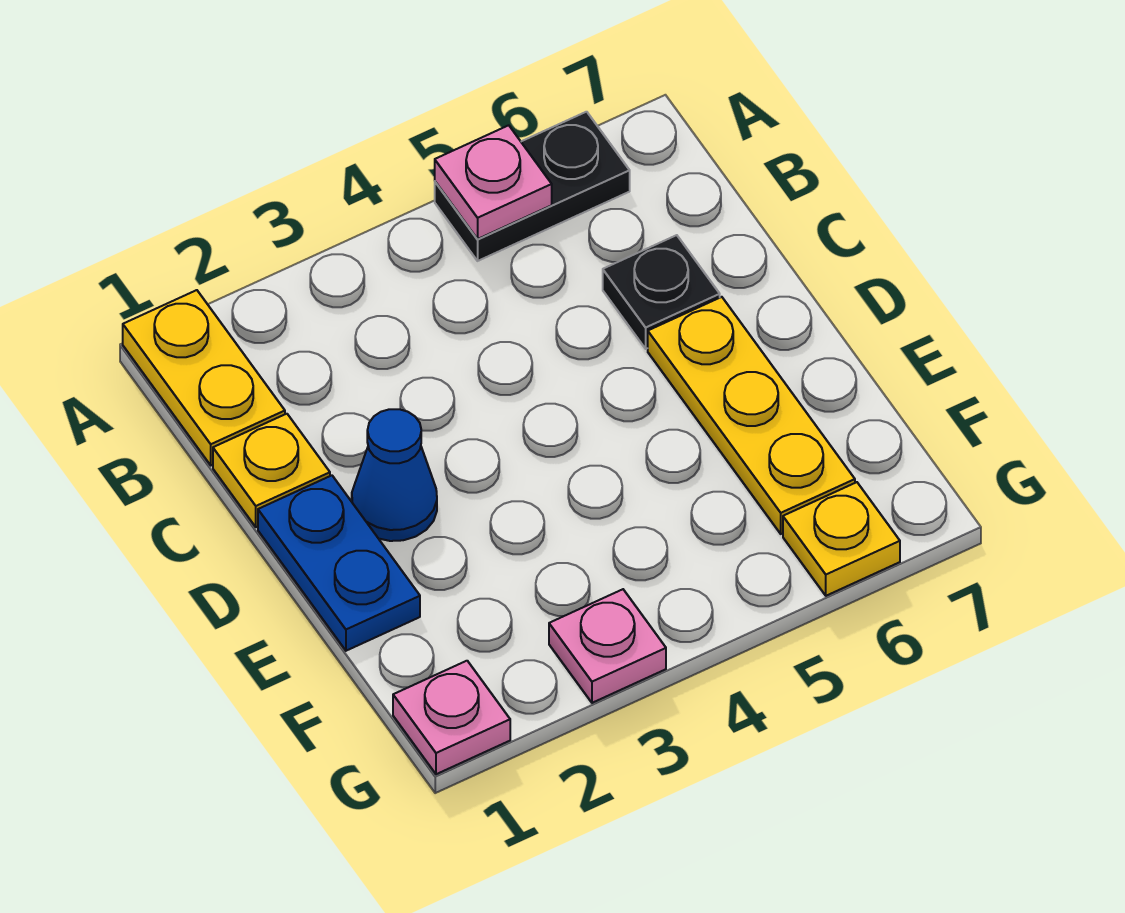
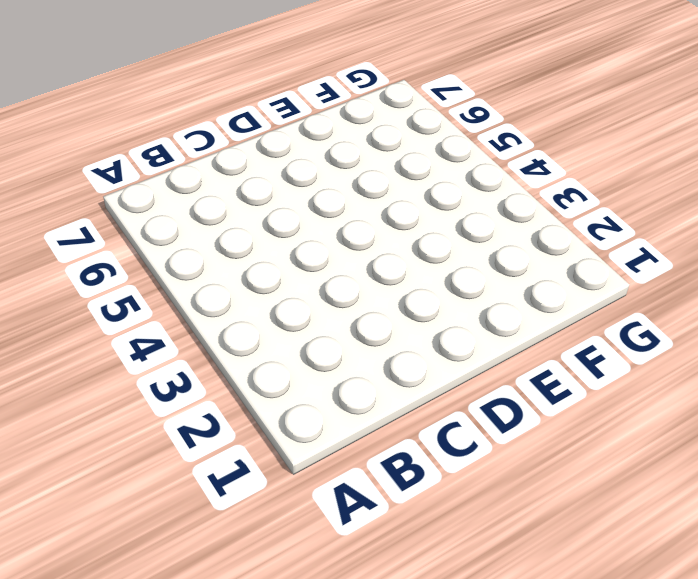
none -> yellow plate A1:B1 level 1
none -> black plate A5:A6 level 1

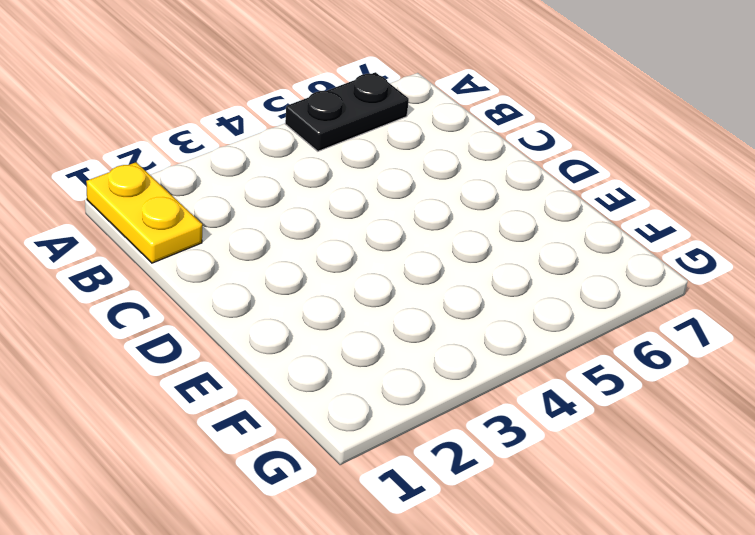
none -> yellow plate C1 level 1
none -> black plate C6 level 1

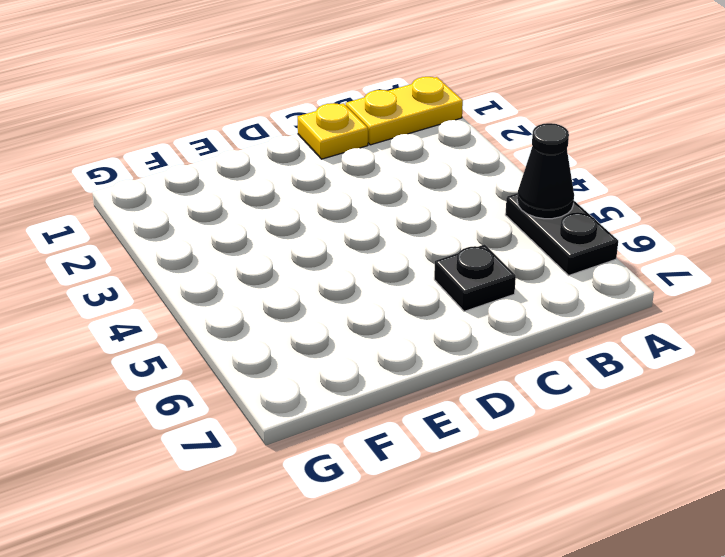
black cone A5 level 2 -> pink plate A5 level 2
none -> blue plate D1:E1 level 1
none -> blue cone D2 level 1

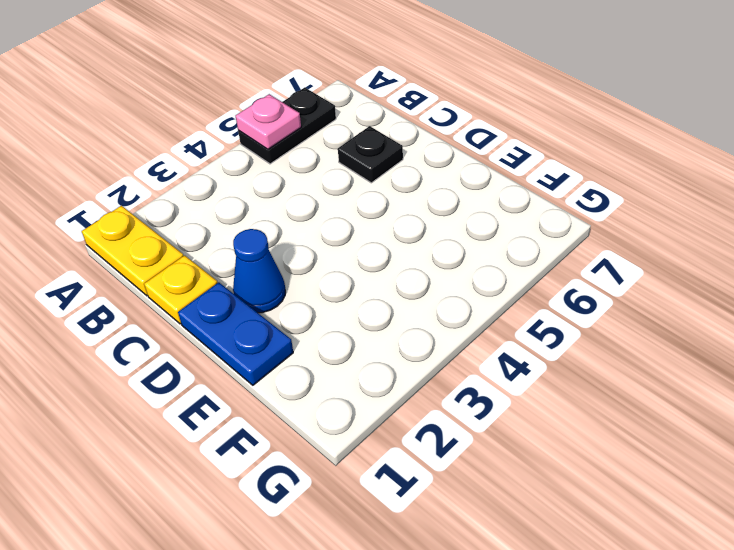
none -> yellow plate D6:F6 level 1
none -> pink plate G1 level 1

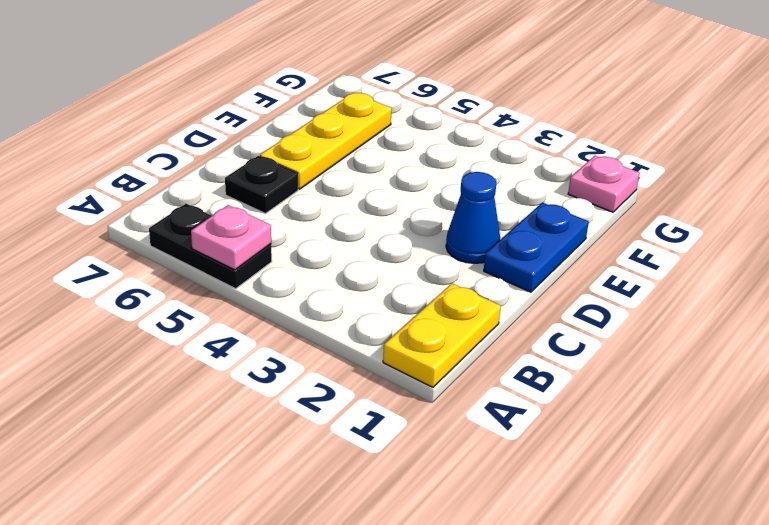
none -> yellow plate C1 level 1
none -> pink plate G3 level 1

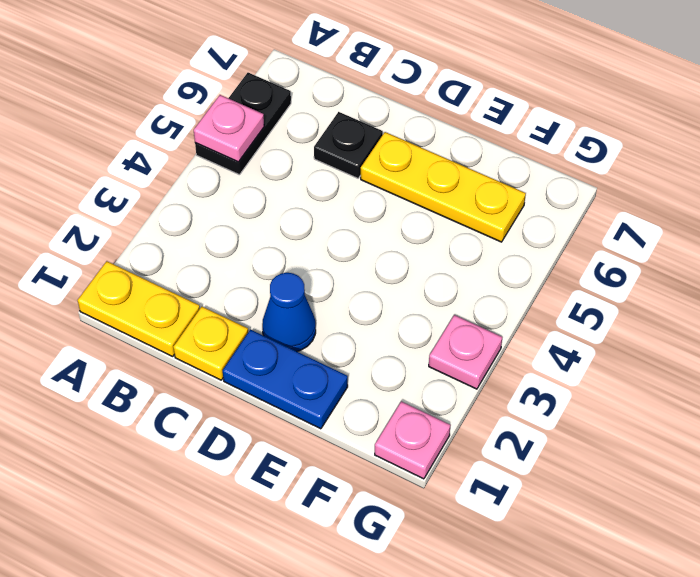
none -> yellow plate G6 level 1

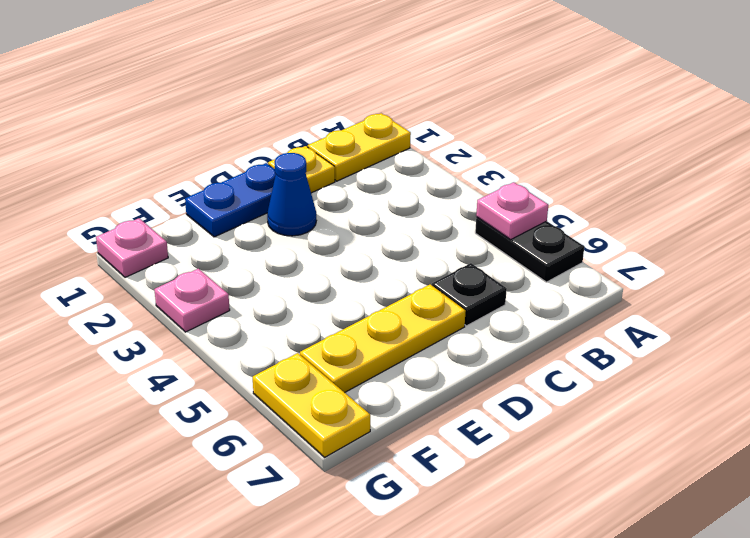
yellow plate G6:G7 level 1 -> yellow plate G6 level 1

